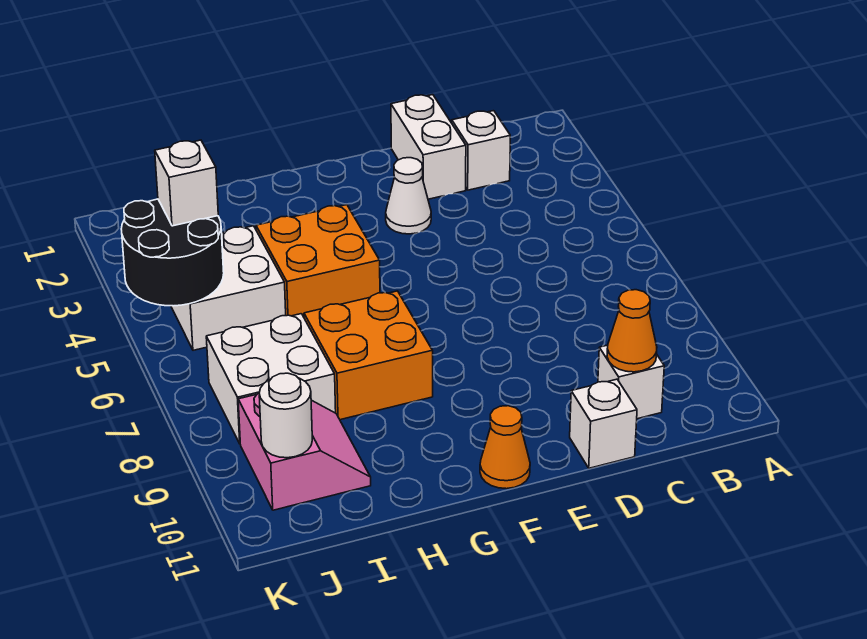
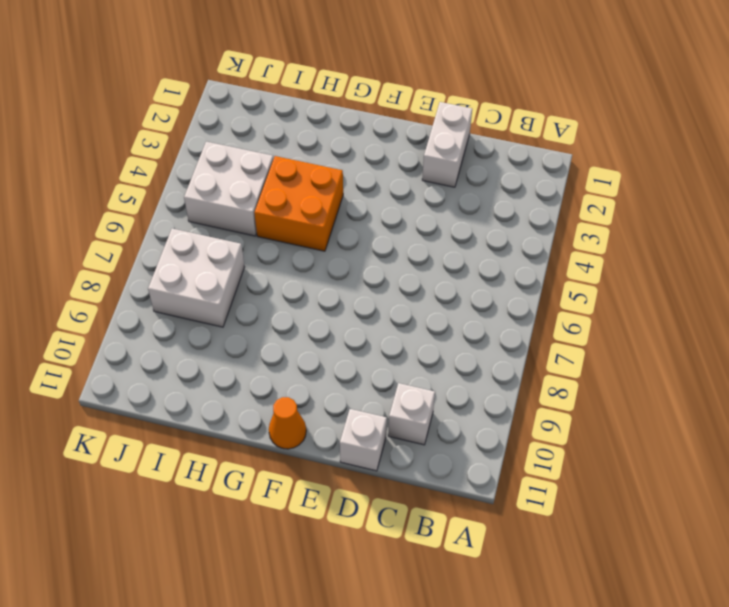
none -> white brick C2 level 1
none -> white cone E3 level 1
none -> orange brick G7:H8 level 1

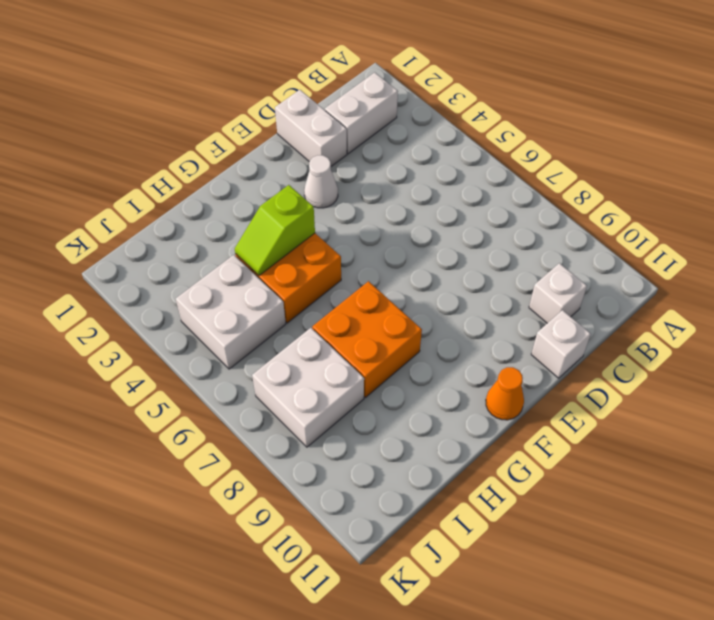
white brick B2:C2 level 1 -> white brick C2 level 1
lime slope G4:H4 level 2 top G -> none
none -> pink slope I9:J10 level 1 top J
none -> orange cone C10 level 2
none -> black round brick J4:K5 level 2

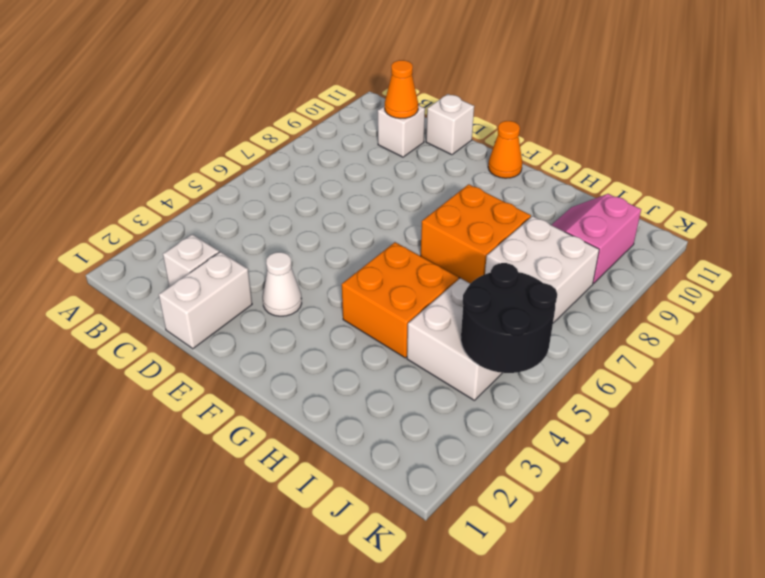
none -> white round brick J10 level 2
none -> white brick J4 level 3

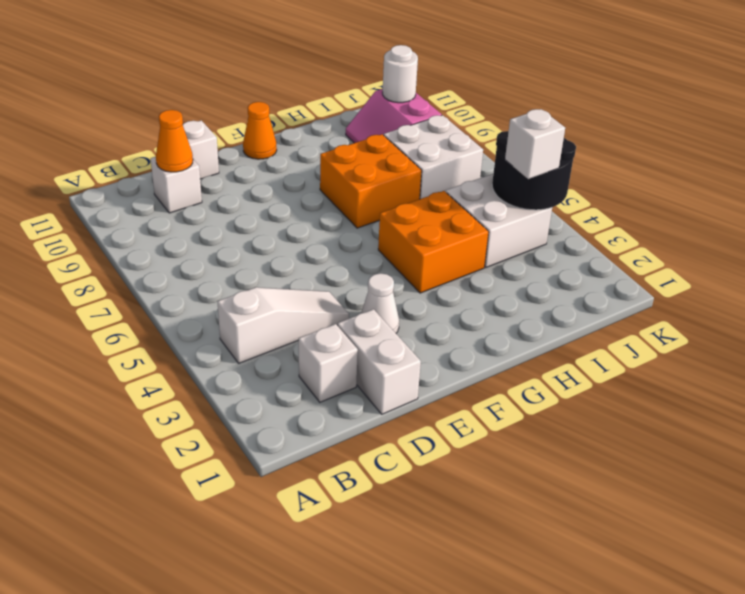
white slope B4:D4 level 1 top B -> none

